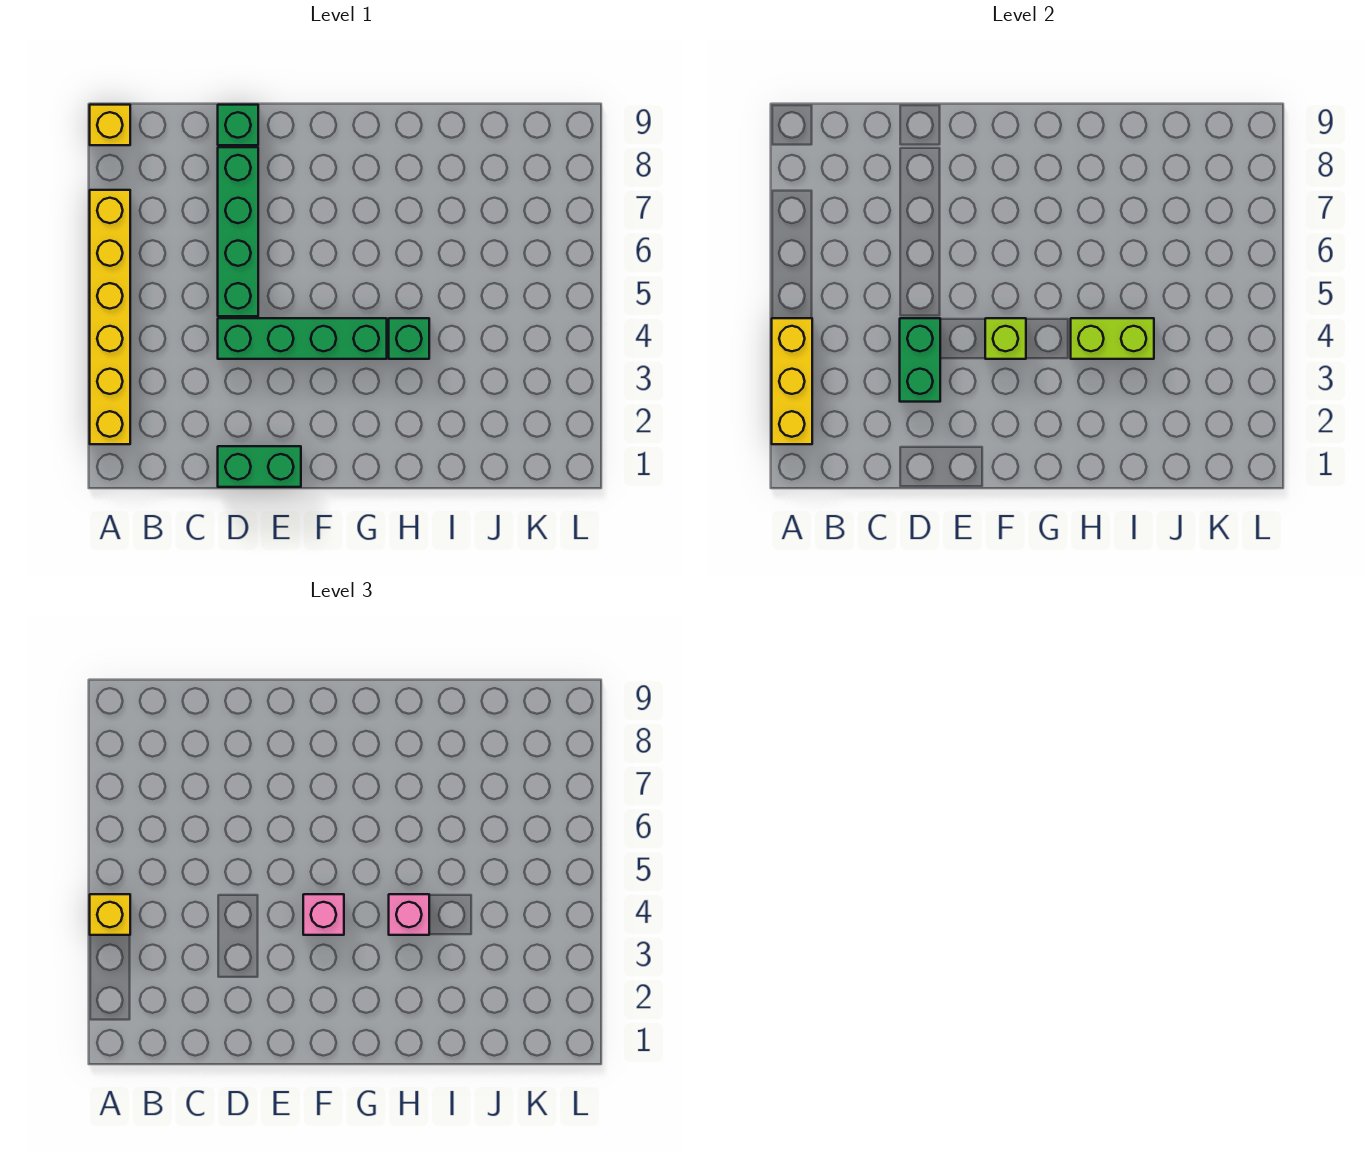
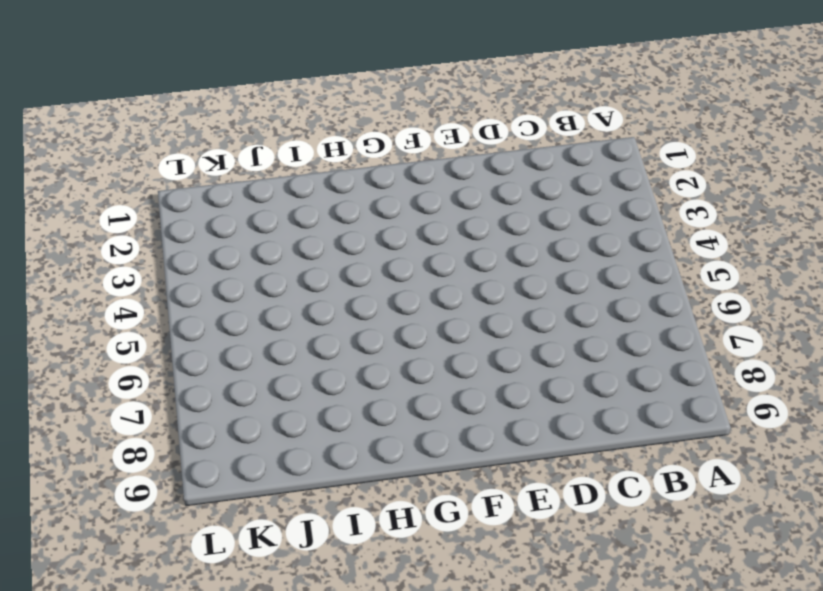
none -> yellow brick A2:A7 level 1
none -> yellow brick A9 level 1
none -> green brick D1:E1 level 1

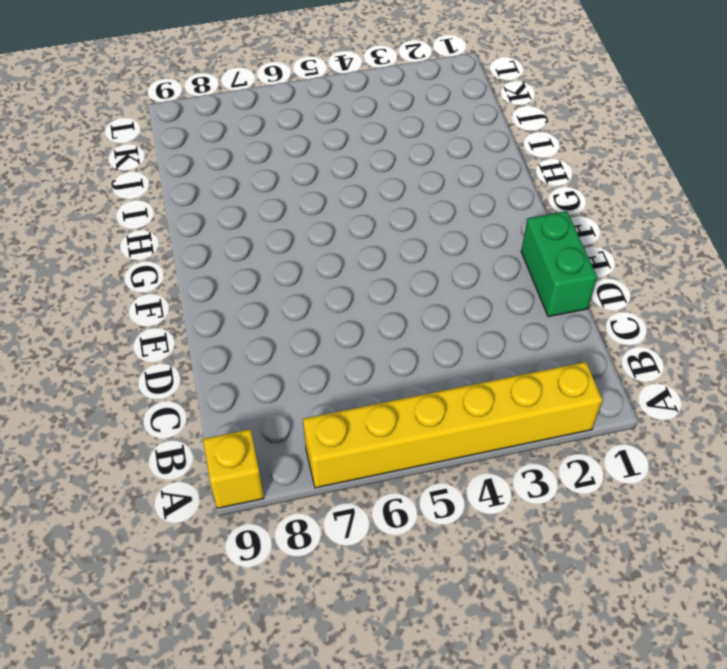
none -> green brick D4:G4 level 1
none -> green brick D5:D8 level 1
none -> green brick D9 level 1

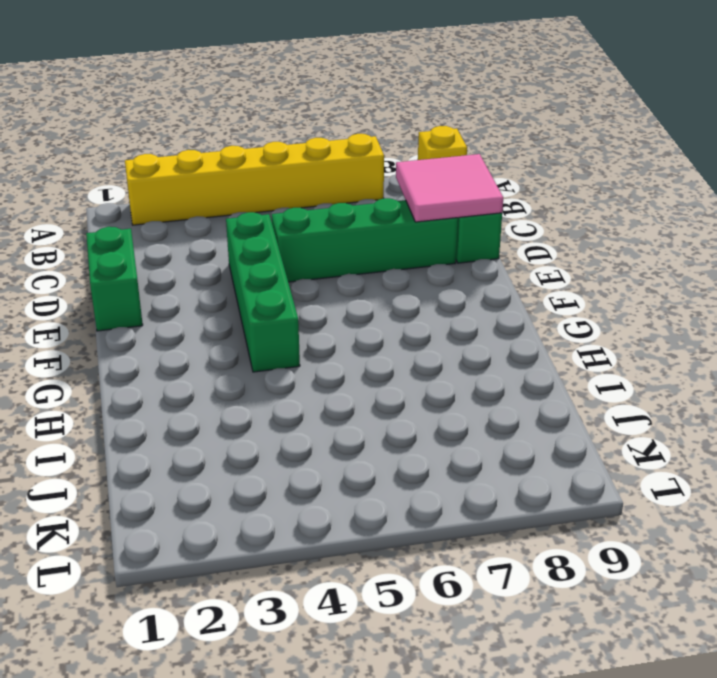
pink tile C8:D9 level 2 -> none
none -> green brick H4 level 1
none -> yellow brick A2:A4 level 2
none -> green brick D3:D4 level 2

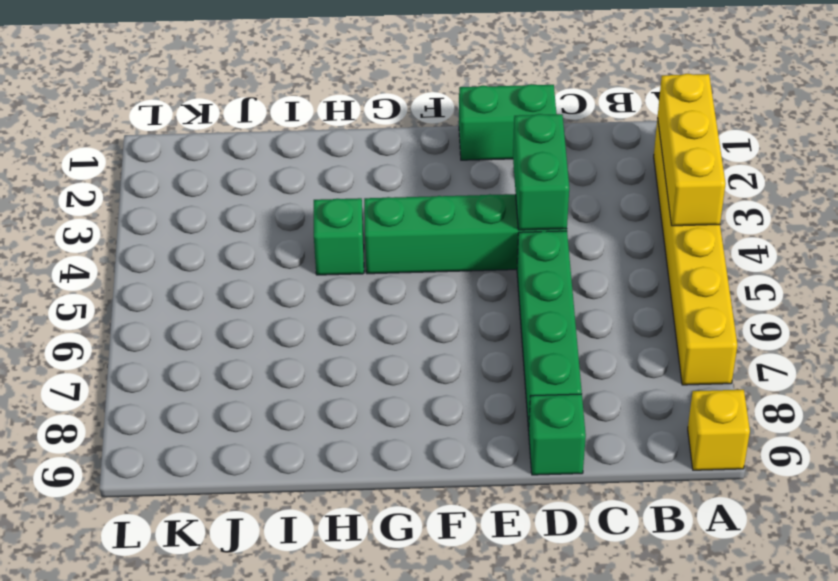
none -> lime brick F4 level 2
none -> lime brick H4:I4 level 2
none -> yellow brick A4 level 3

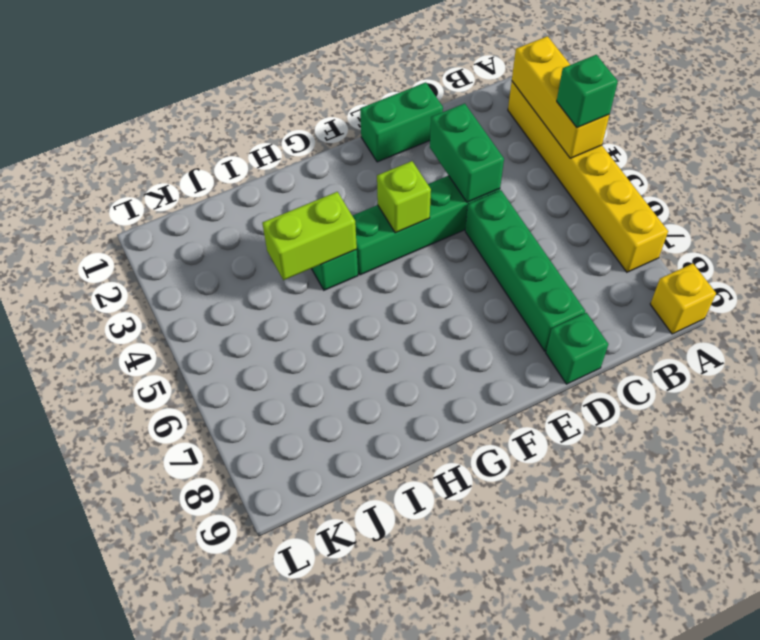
green brick A4 level 3 -> yellow brick A4 level 3
none -> pink brick F4 level 3
none -> pink brick H4 level 3

